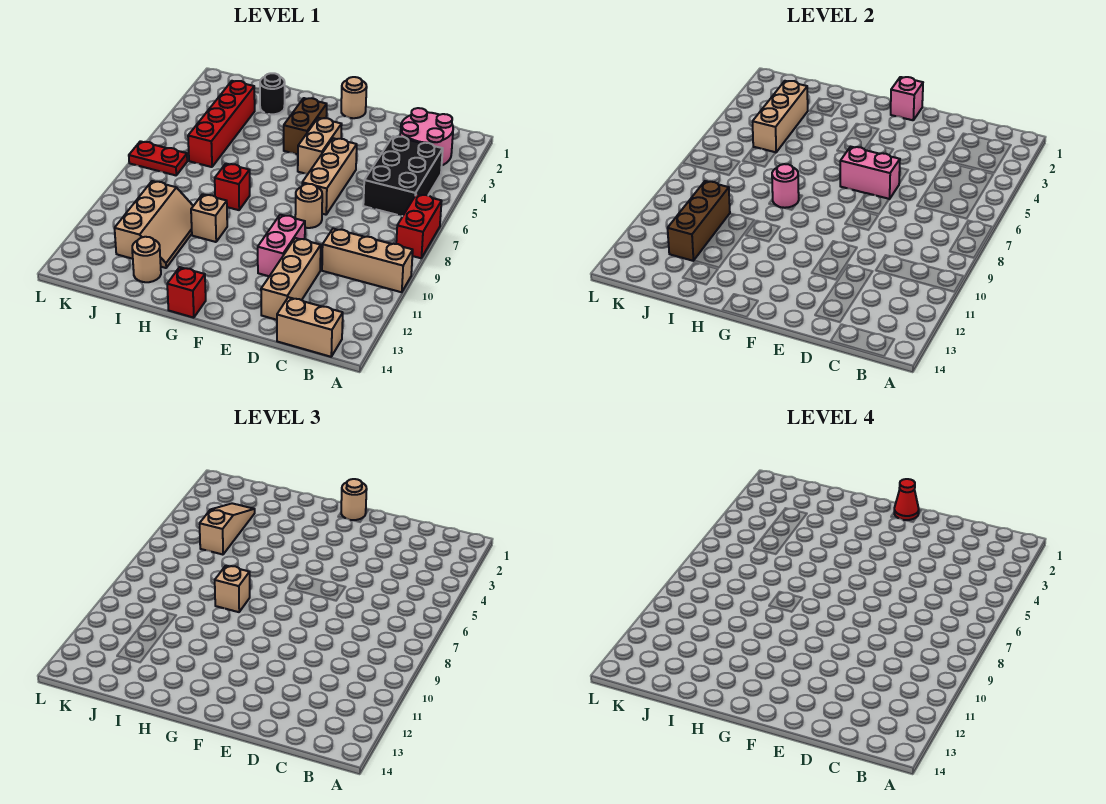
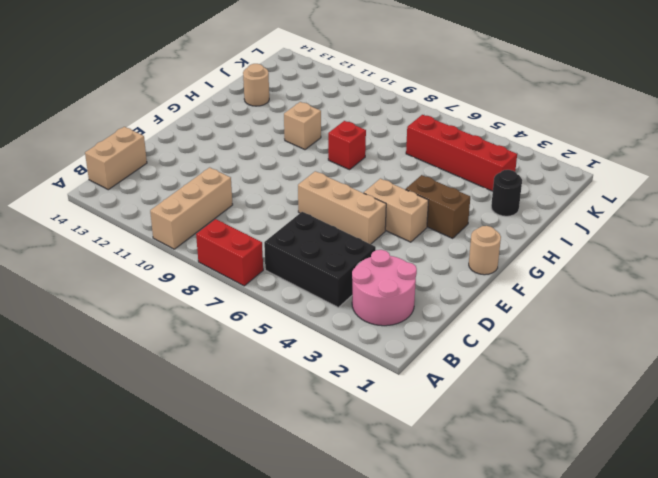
none -> tan brick D11:D13 level 1
none -> tan round brick E8 level 1
none -> pink brick E10:E11 level 1

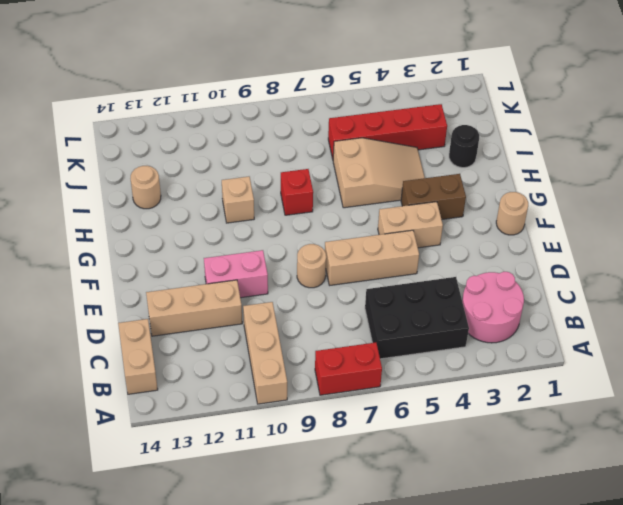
tan slope H4:I6 level 1 top 6 -> tan slope I10:J12 level 1 top J
none -> red brick G14 level 1
none -> red plate K7:L7 level 1
none -> pink brick E6:F6 level 2

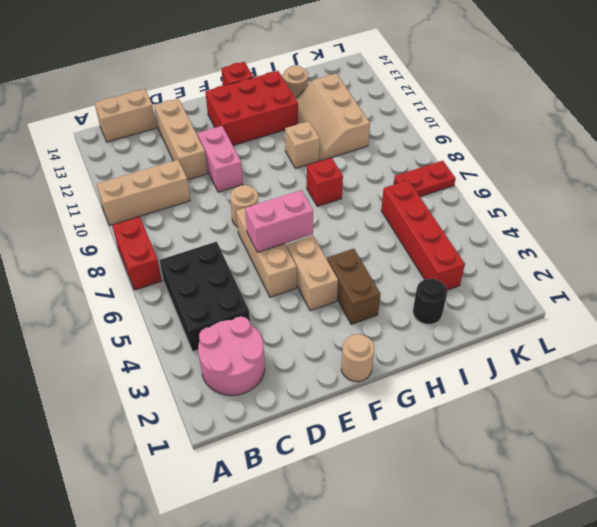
red brick F12:H13 level 1 -> none
none -> pink brick F1 level 2
none -> pink round brick H8 level 2
none -> tan brick J3:J5 level 2

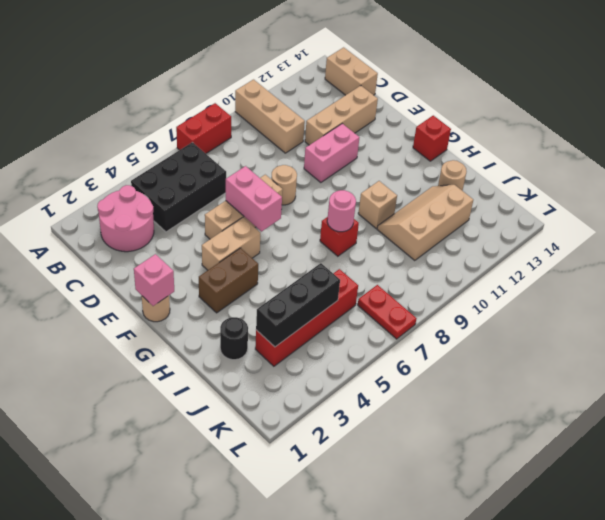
black brick J3:J5 level 2 -> tan brick J3:J5 level 2
none -> brown brick J10:J12 level 2
none -> tan round brick F1 level 3
none -> tan brick H8 level 3

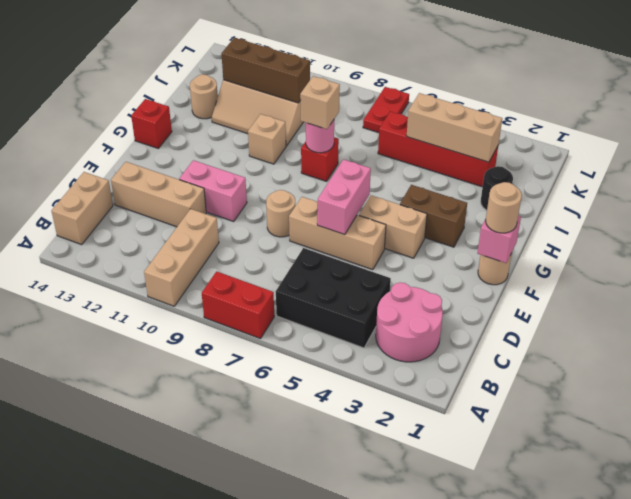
none -> tan slope J3:J5 level 3 top 5
none -> red cone F1 level 4

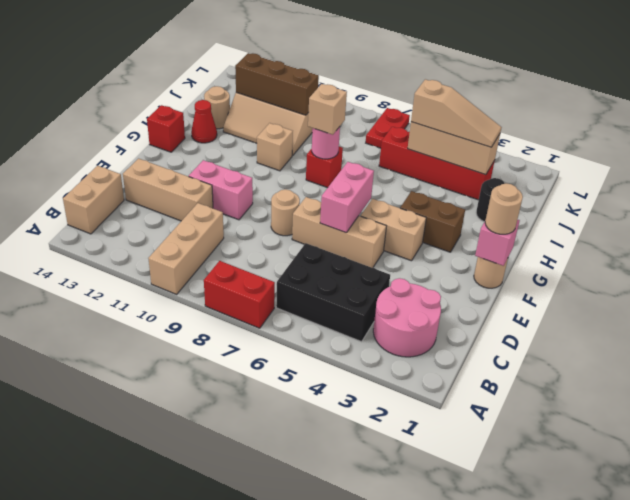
red cone H13 level 1 -> red cone F1 level 4

